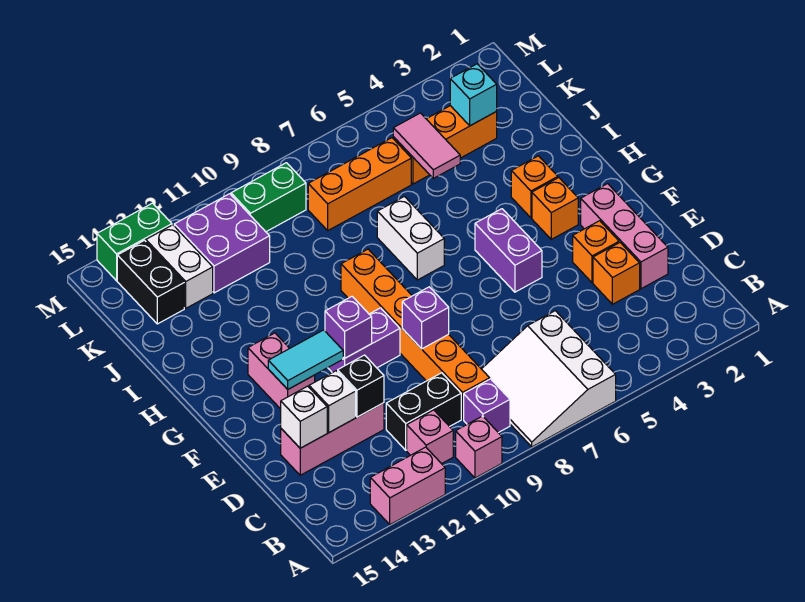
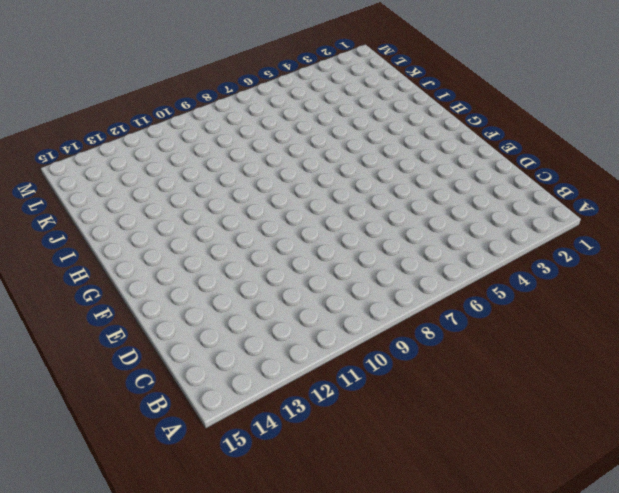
none -> white slope A6:C8 level 1 top 6
none -> pink brick A10 level 1
none -> pink brick A12:A13 level 1
none -> purple brick B9 level 1

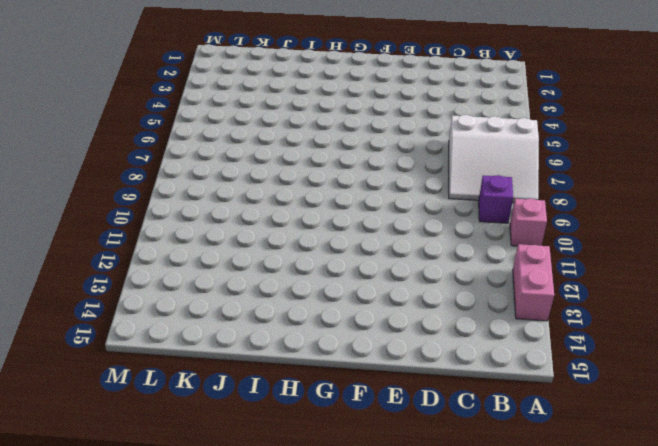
none -> pink brick B11 level 1
none -> orange brick C9:H9 level 1
none -> black brick C10:C11 level 1
none -> pink brick D2:F2 level 1

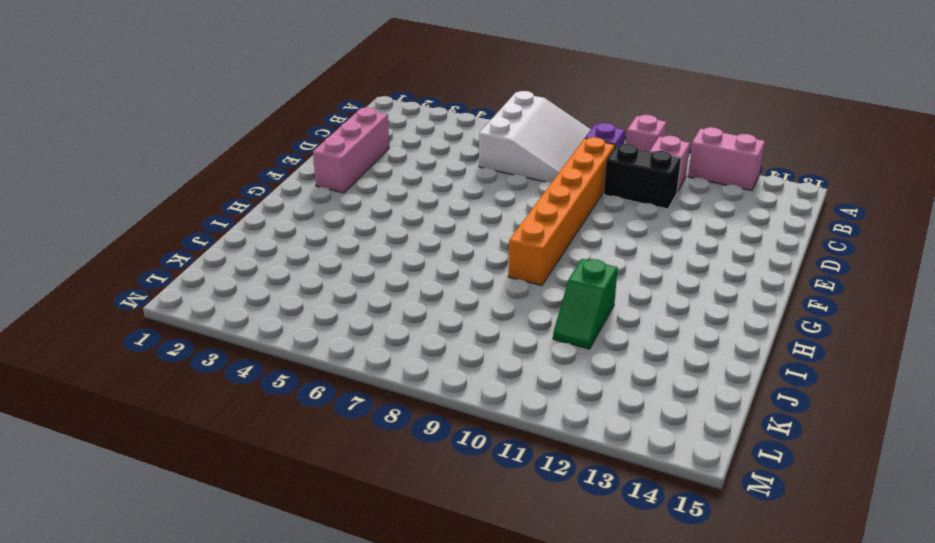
green slope I11:J11 level 1 top I -> none
none -> orange brick D3 level 1
none -> pink brick D12:D14 level 1
none -> orange brick E3 level 1
none -> purple brick F5:G5 level 1

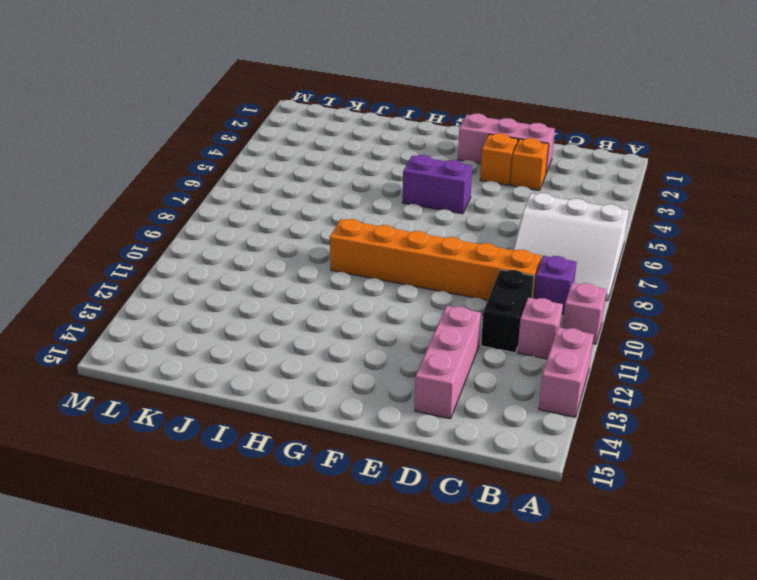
none -> purple brick F10:F11 level 1
none -> pink brick F13:G13 level 1
none -> orange brick G3 level 1
none -> orange brick H3 level 1

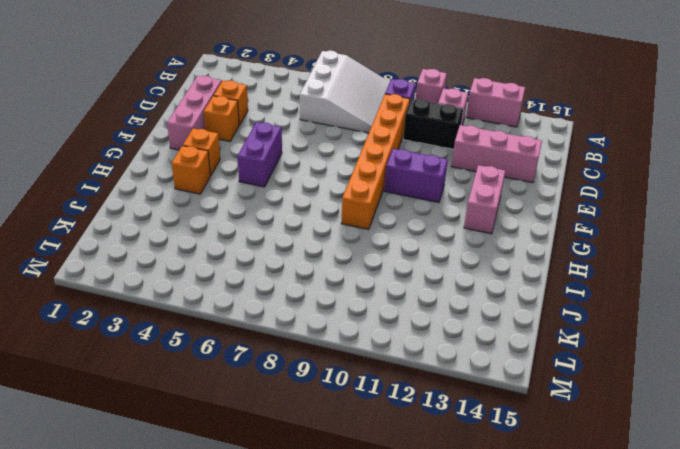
none -> white brick H7:I7 level 1
none -> orange brick K3:K5 level 1
none -> orange brick K6:K8 level 1
none -> purple brick K11:L12 level 1

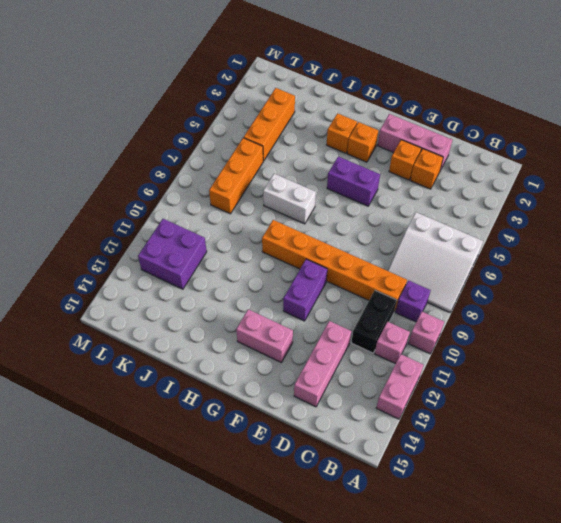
none -> white brick K13:L13 level 1
none -> black brick K14:L14 level 1
none -> green brick L9:L10 level 1
none -> green brick M13:M14 level 1

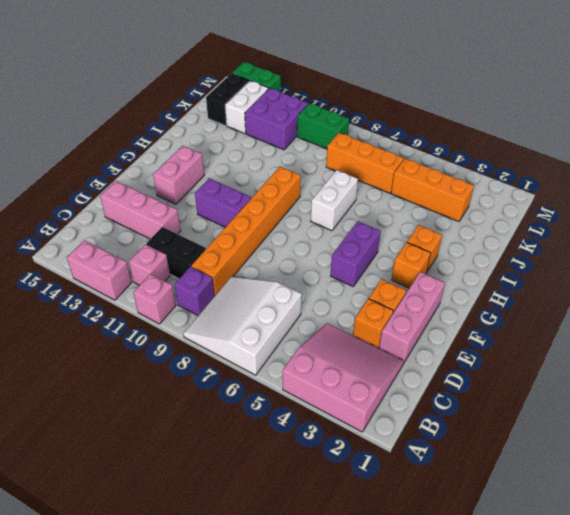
pink slope A2:C4 level 1 top A -> none
none -> black brick D12 level 2
none -> white brick D13 level 2
none -> white brick D14 level 2
none -> purple brick E9 level 2

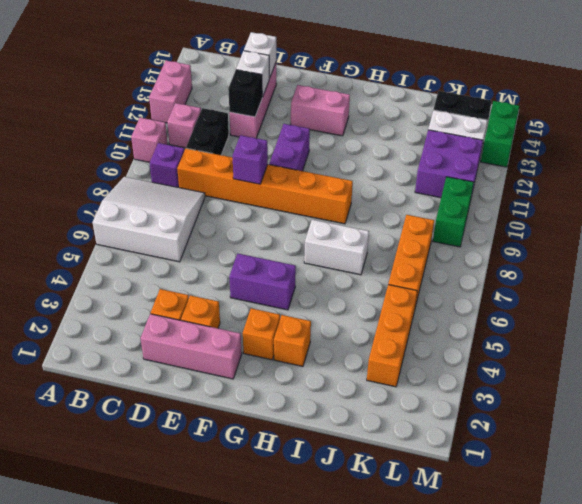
none -> purple brick F11 level 2
none -> cyan tile F12:F13 level 2
none -> pink tile J5:K5 level 2
none -> cyan brick K3 level 2

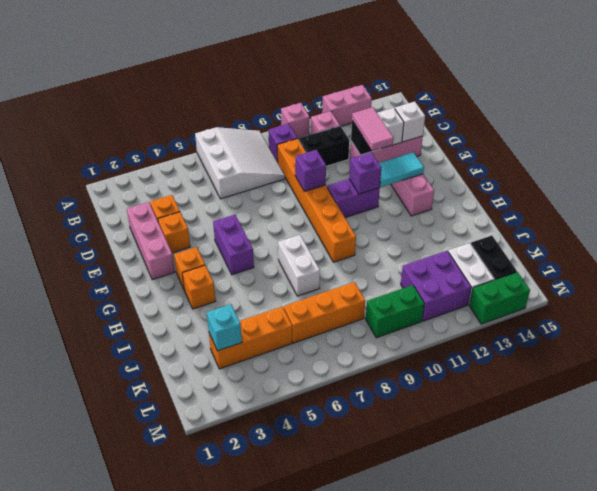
pink tile D12:E12 level 3 -> pink tile J5:K5 level 2

